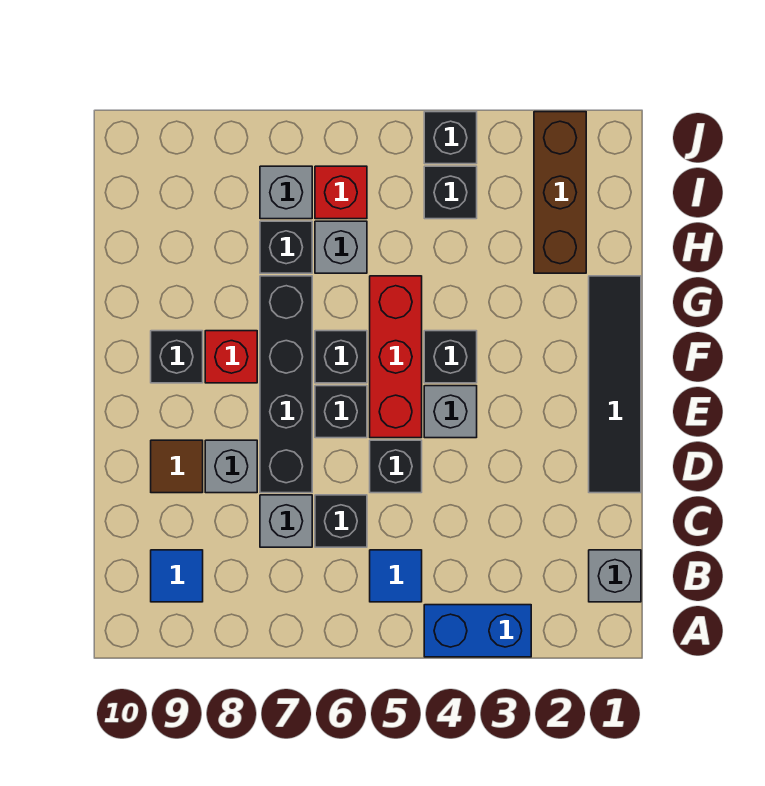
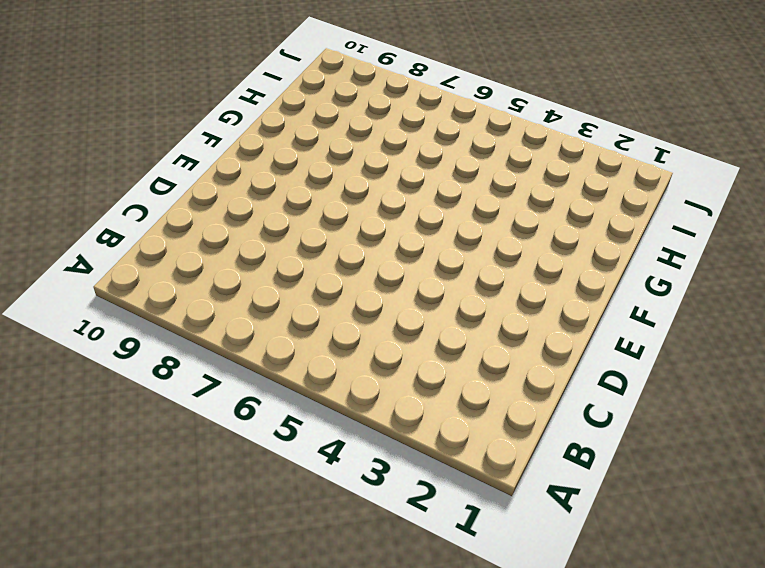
none -> blue brick A3:A4 level 1
none -> grey brick B1 level 1
none -> blue tile B5 level 1

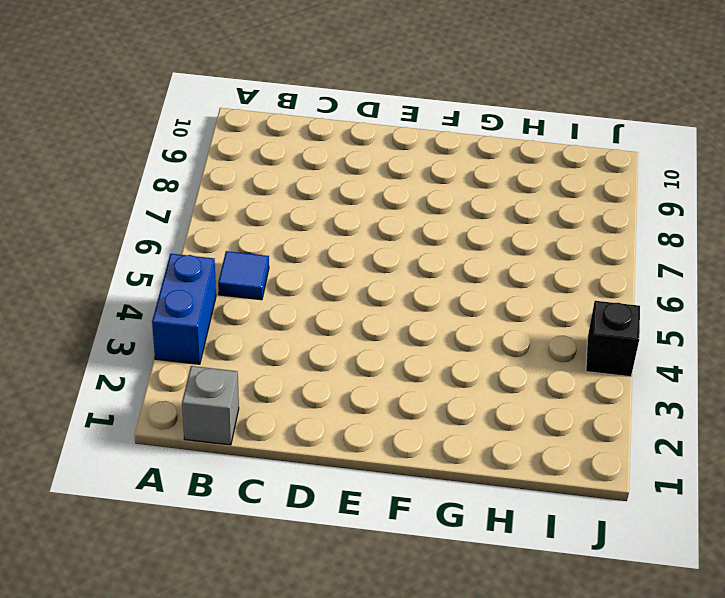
none -> blue tile B9 level 1
none -> black brick C6 level 1
none -> grey brick C7 level 1

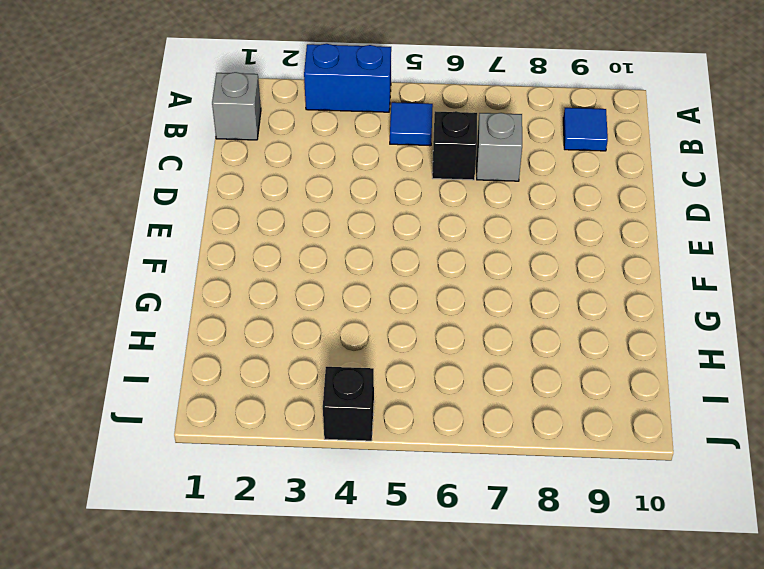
none -> black tile D1:G1 level 1
none -> black brick D5 level 1
none -> black brick D7:G7 level 1

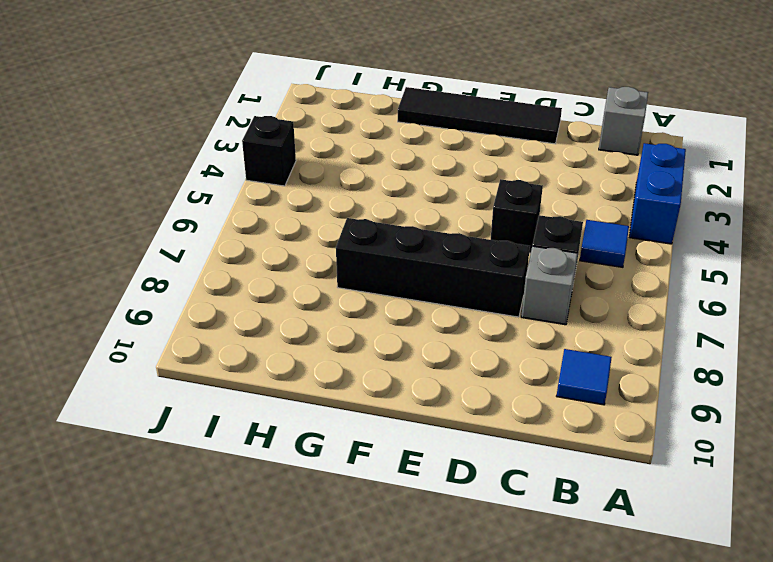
none -> grey brick D8 level 1
none -> brown tile D9 level 1
none -> grey brick E4 level 1

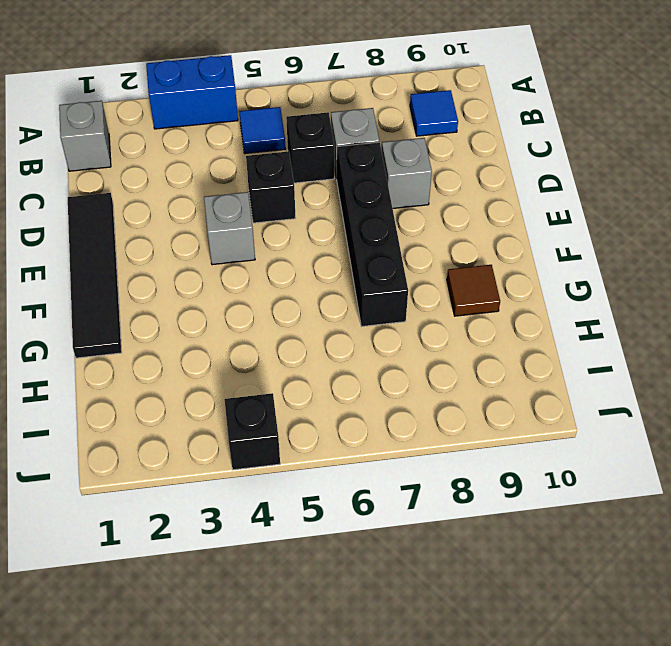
brown tile G9 level 1 -> brown tile D9 level 1
none -> red brick E5:G5 level 1
none -> black brick E6 level 1
none -> black brick F4 level 1

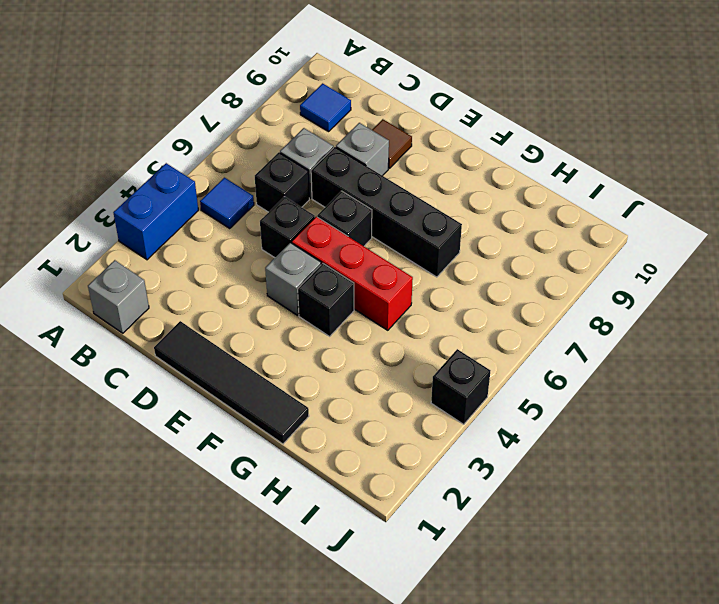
none -> black brick F6 level 1
none -> red brick F8 level 1
none -> black brick F9 level 1

